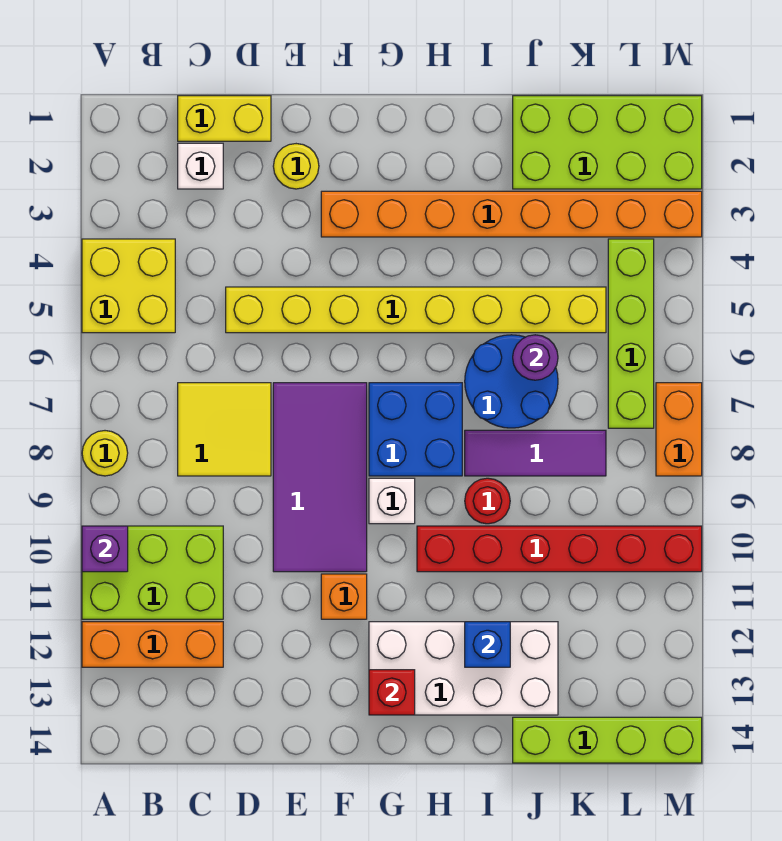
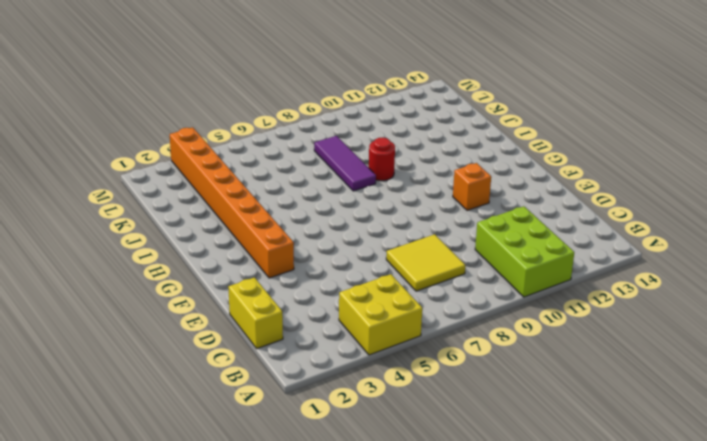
none -> yellow round brick A8 level 1
none -> orange brick A12:C12 level 1
none -> white brick C2 level 1

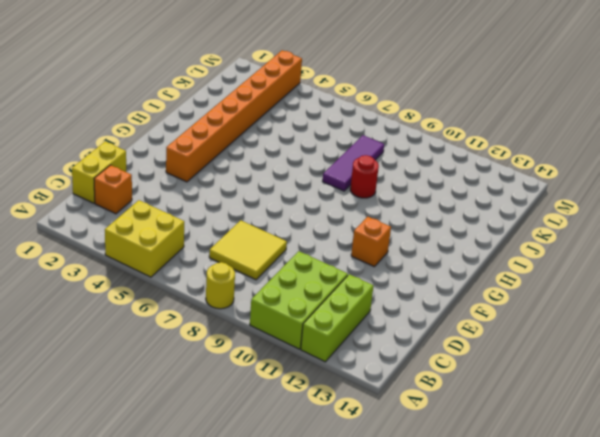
lime brick A12:C12 level 1 -> orange brick A12:C12 level 1
orange brick C2 level 1 -> white brick C2 level 1
none -> yellow brick D5:K5 level 1
none -> yellow round brick E2 level 1
none -> purple tile E7:F10 level 1

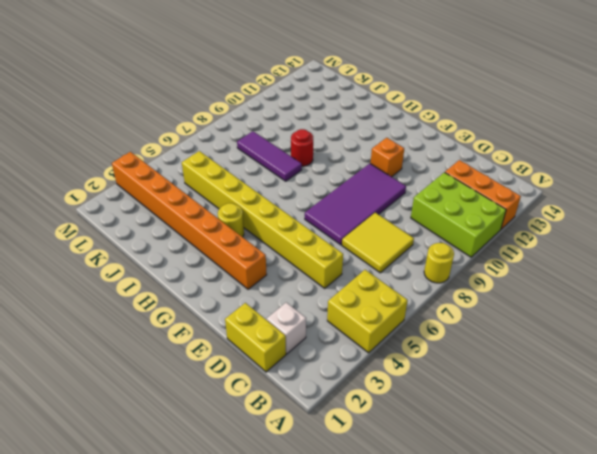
yellow round brick H4 level 1 -> yellow round brick E2 level 1
none -> blue brick G7:H8 level 1
none -> white brick G9 level 1
none -> white brick G12:J13 level 1

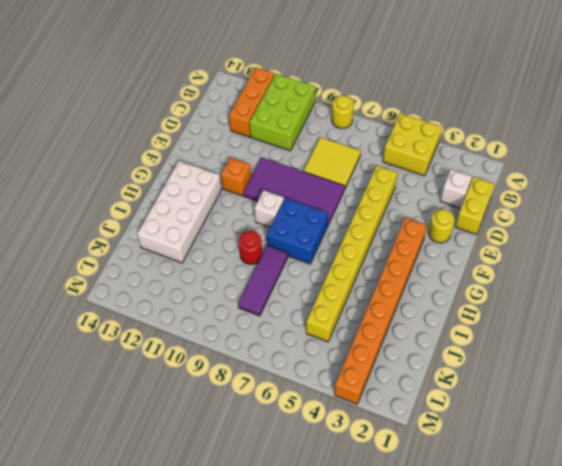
none -> red brick H10:M10 level 1
none -> blue round brick I6:J7 level 1
none -> lime brick J1:M2 level 1

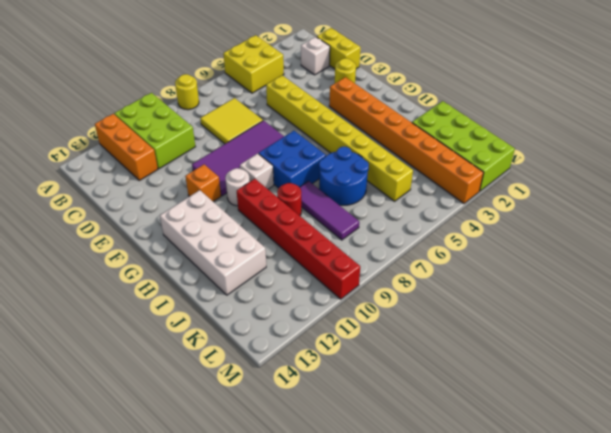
white round brick G10 level 1 -> none
none -> lime brick J14:M14 level 1
none -> lime brick L4:L7 level 1
none -> orange brick M7:M8 level 1

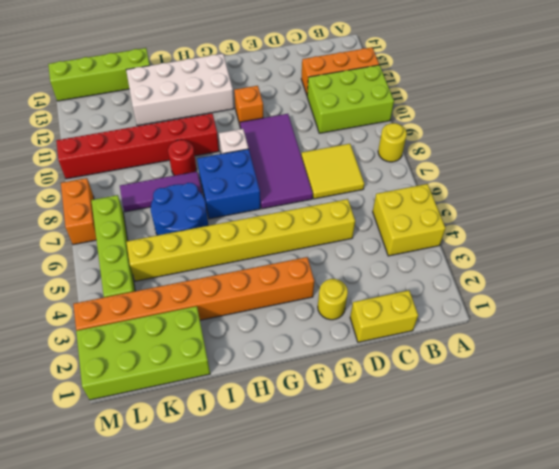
none -> white brick C2 level 1
none -> purple brick A10 level 2
none -> red brick G13 level 2

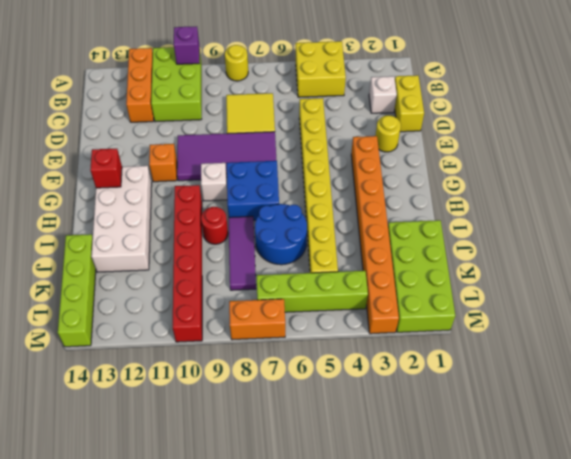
none -> blue brick I12 level 2
none -> purple round brick J6 level 2

